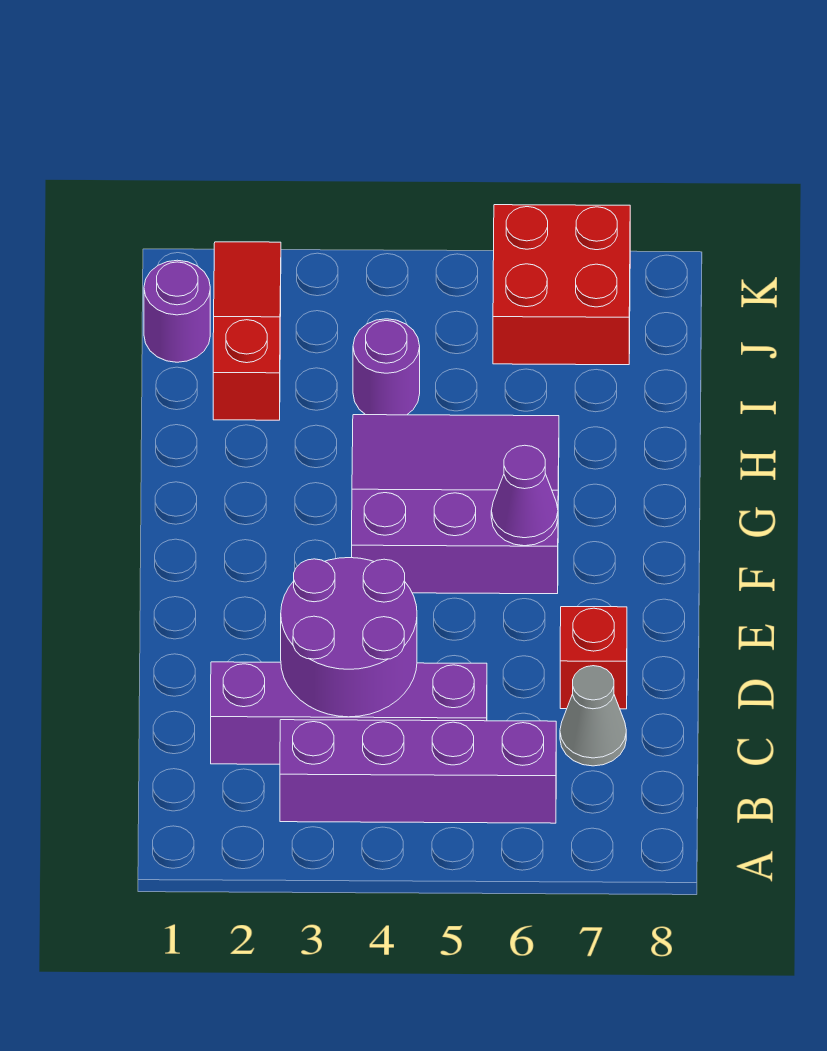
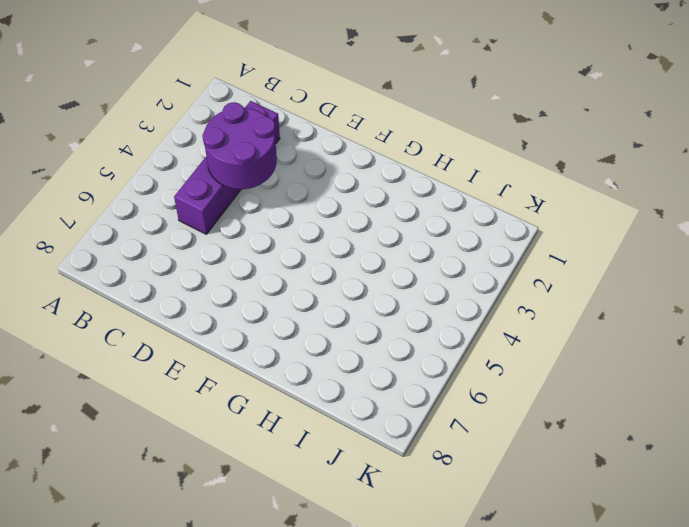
none -> purple brick B3:B6 level 1
none -> grey cone C7 level 1

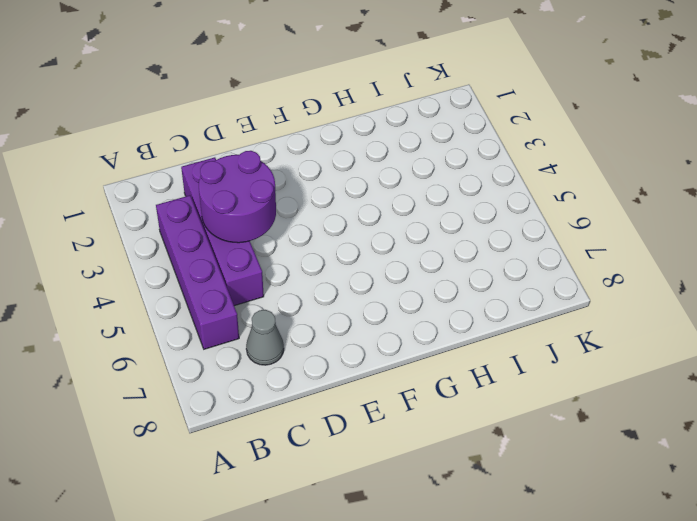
none -> red brick D7 level 1
none -> purple slope F4:H6 level 1 top F

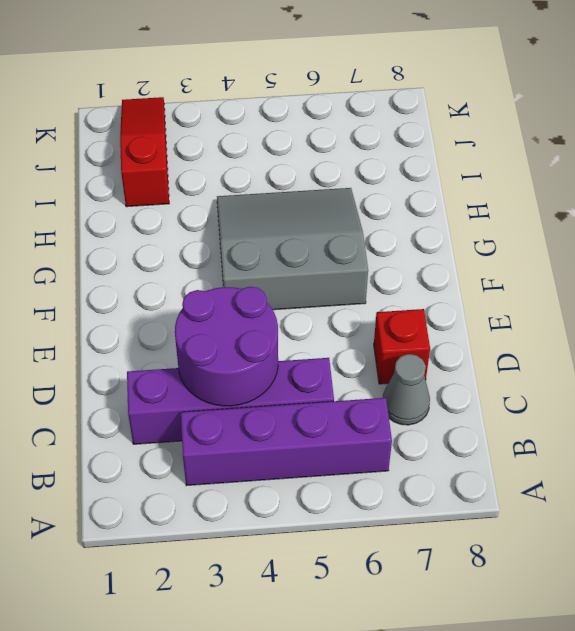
grey slope F4:H6 level 1 top F -> purple slope F4:H6 level 1 top F
none -> purple round brick I4 level 1
none -> purple round brick J1 level 1

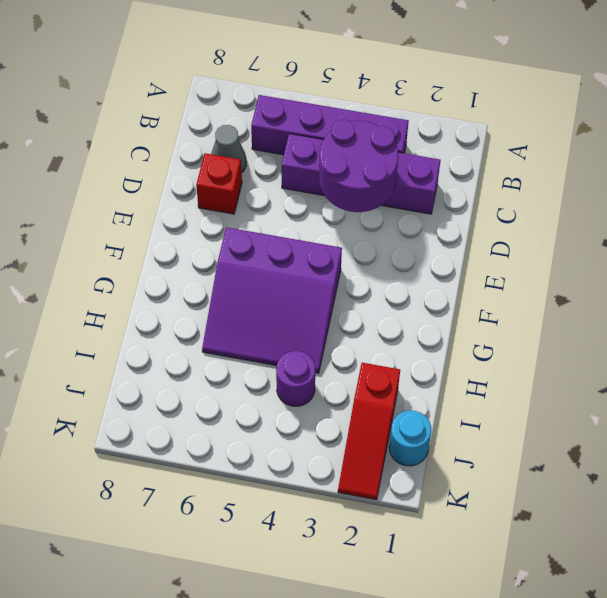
cyan round brick J1 level 1 -> purple round brick J1 level 1
none -> red brick J6:K7 level 1
none -> purple cone F6 level 2

